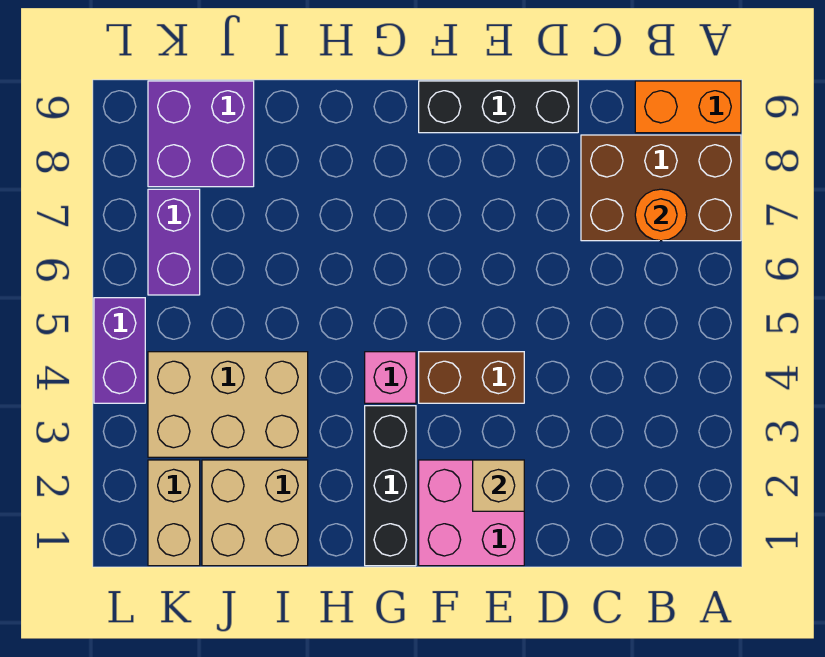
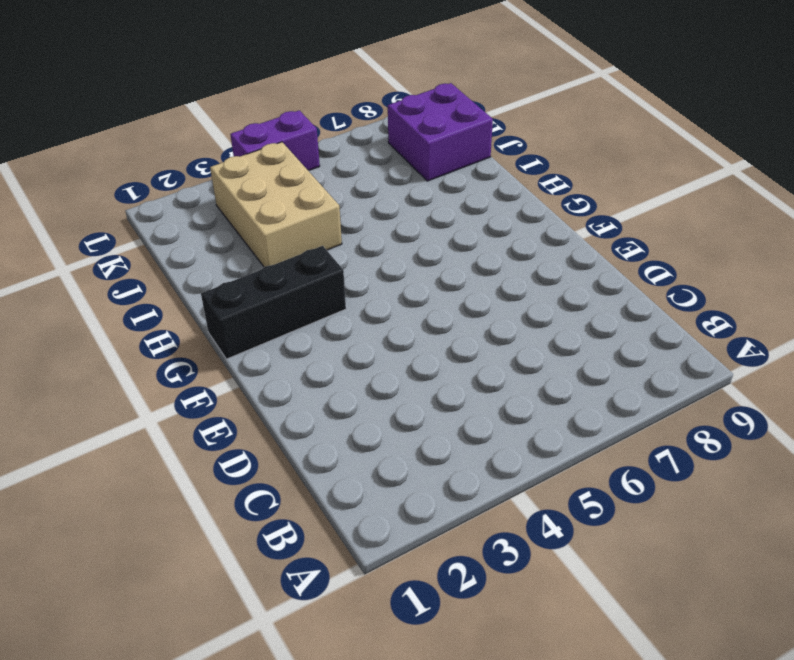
none -> brown brick A7:C8 level 1
none -> orange brick A9:B9 level 1
none -> black brick D9:F9 level 1

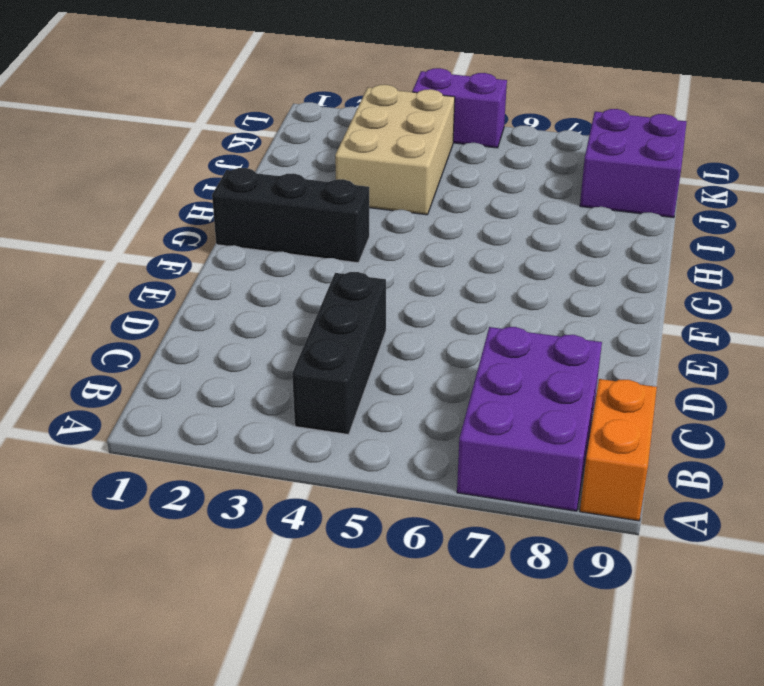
purple brick A7:C8 level 1 -> brown brick A7:C8 level 1
black brick B4:D4 level 1 -> black brick D9:F9 level 1
none -> pink brick E1:F2 level 1
none -> brown brick E4:F4 level 1
none -> pink brick G4 level 1

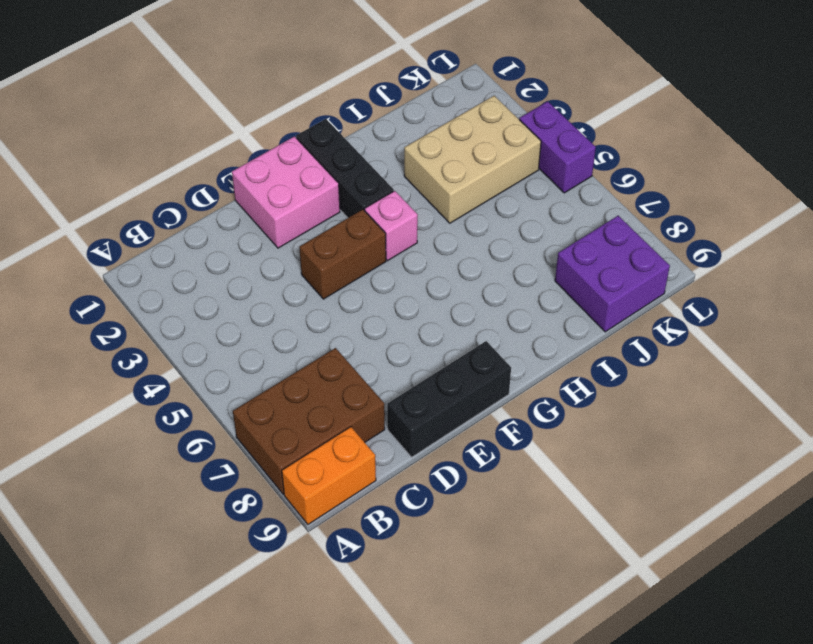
none -> tan brick I1:J2 level 1
none -> tan brick K1:K2 level 1
none -> purple brick K6:K7 level 1

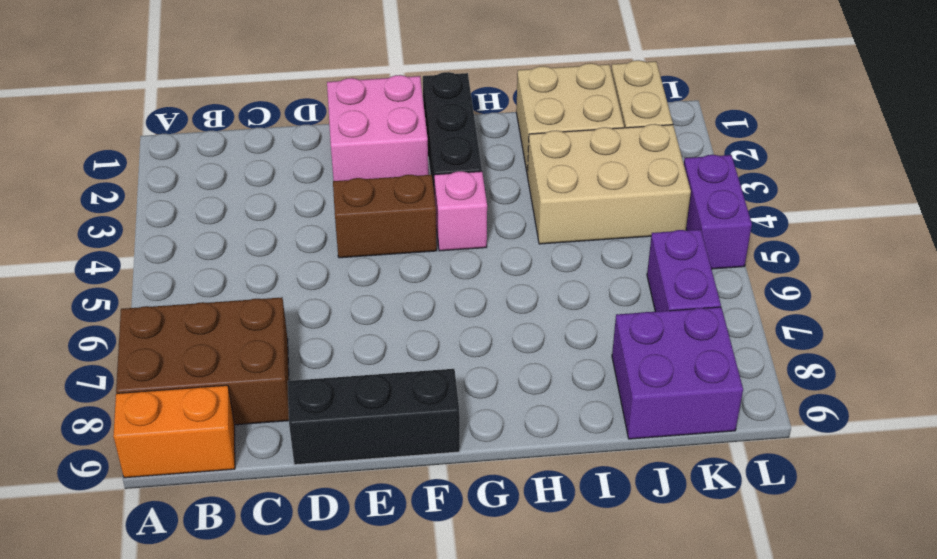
none -> orange round brick B7 level 2
none -> tan brick E2 level 2

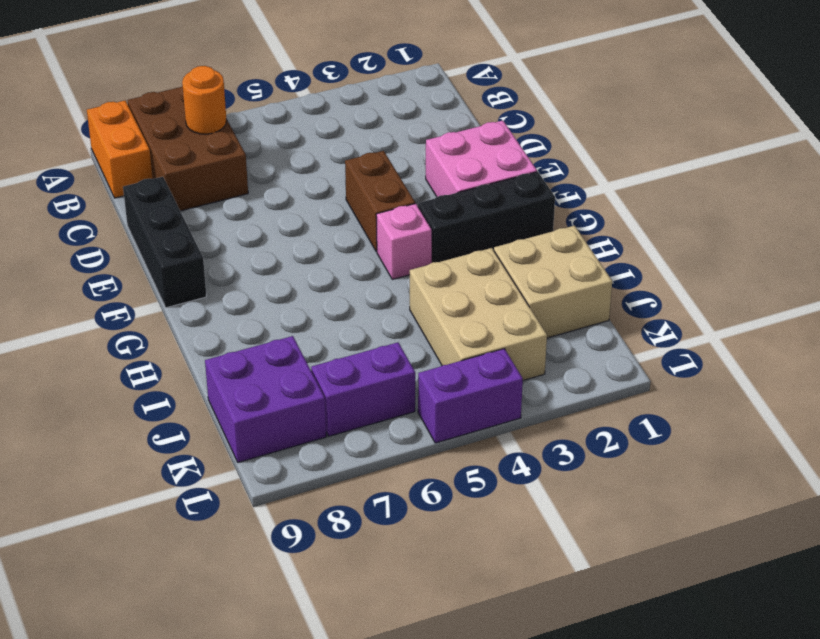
none -> tan brick K1:K2 level 1
none -> tan brick E2 level 2

